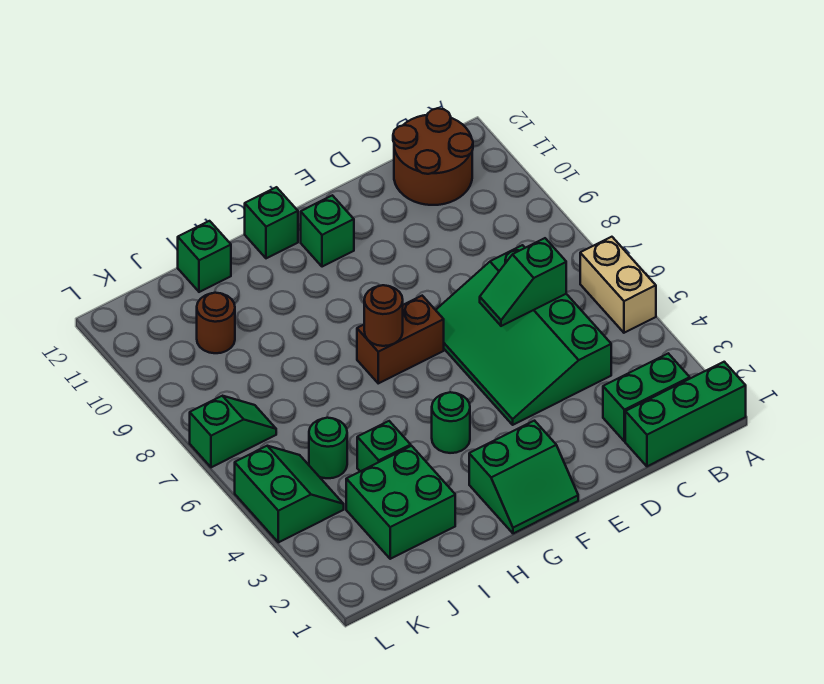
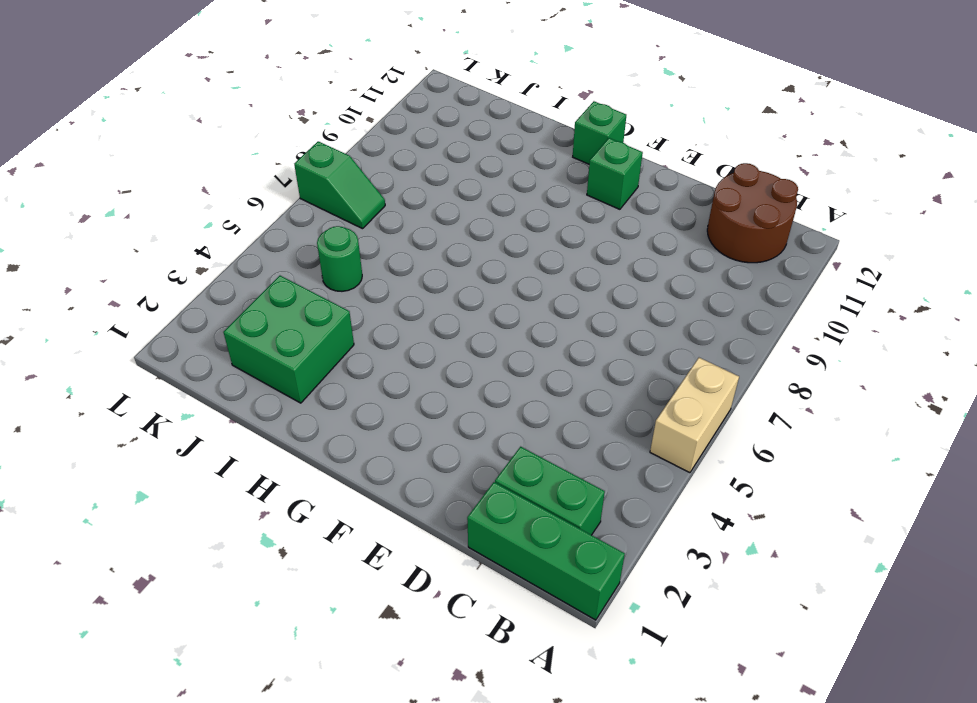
none -> green slope C4:E7 level 1 top C
none -> green slope F1:G2 level 1 top 2
none -> brown brick F7:G7 level 1

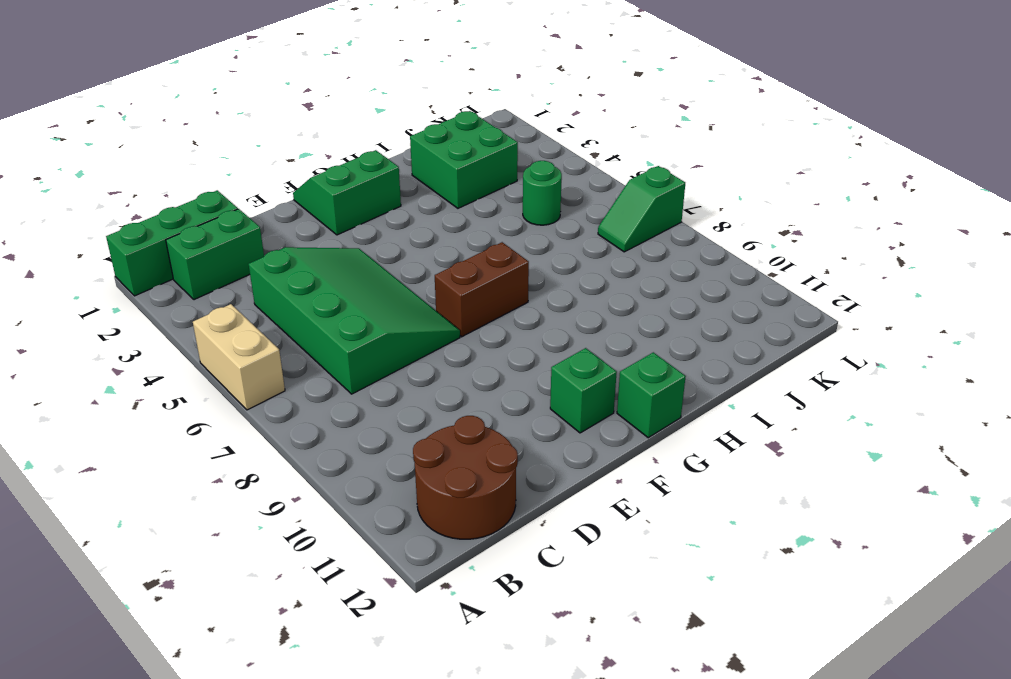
none -> green round brick G4 level 1
none -> green brick I4 level 1
none -> green brick I12 level 1

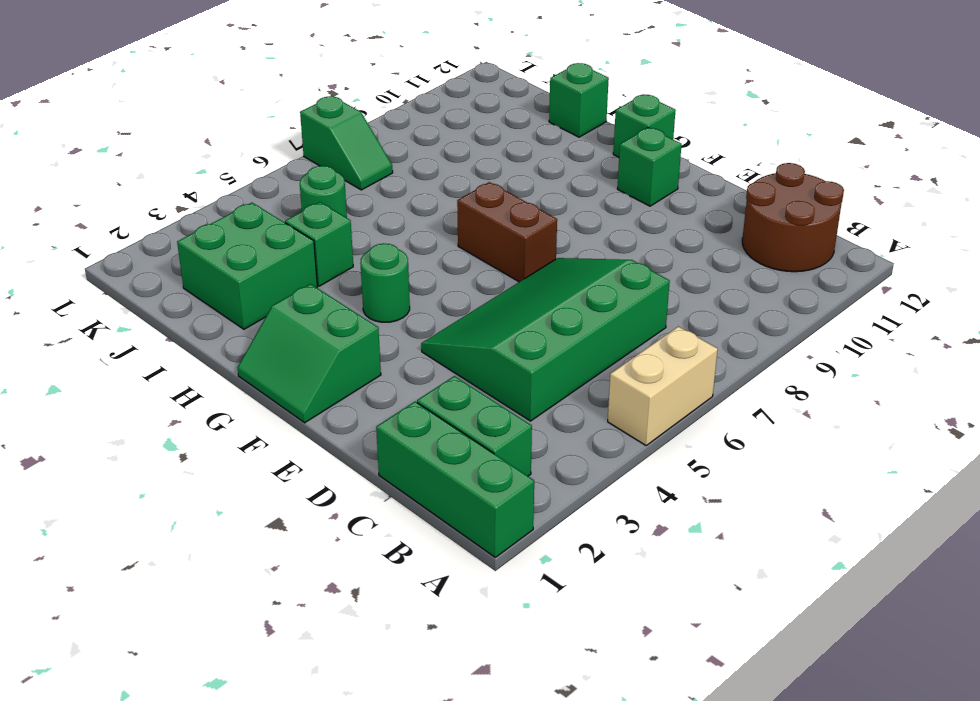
none -> brown round brick J10 level 1
none -> green slope K4:L5 level 1 top L
none -> green slope C6:D6 level 2 top C

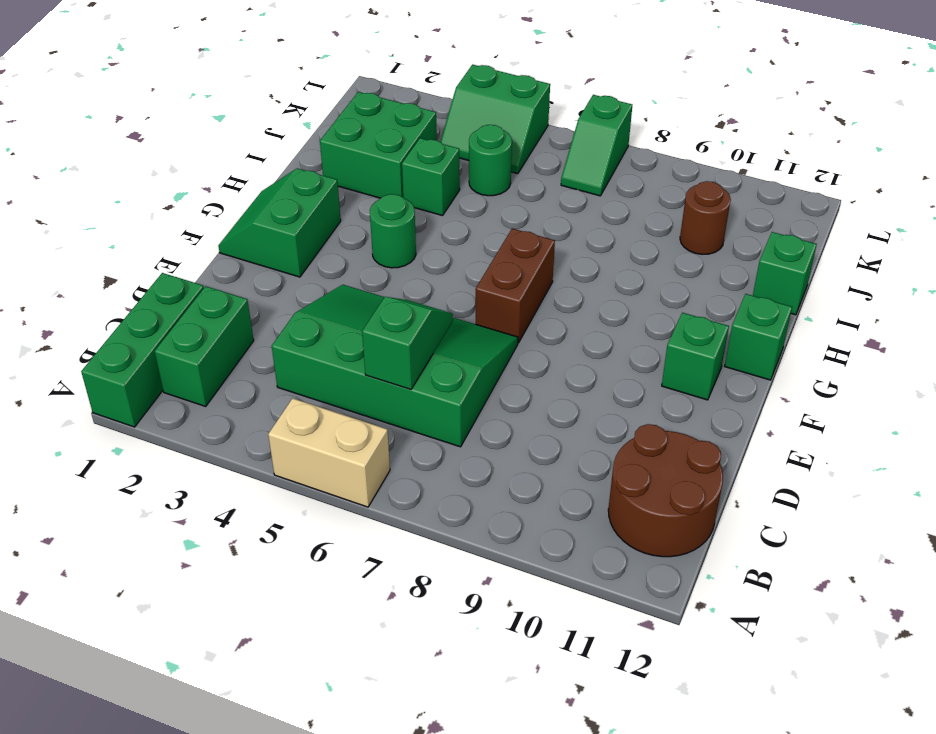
none -> brown round brick G7 level 2

